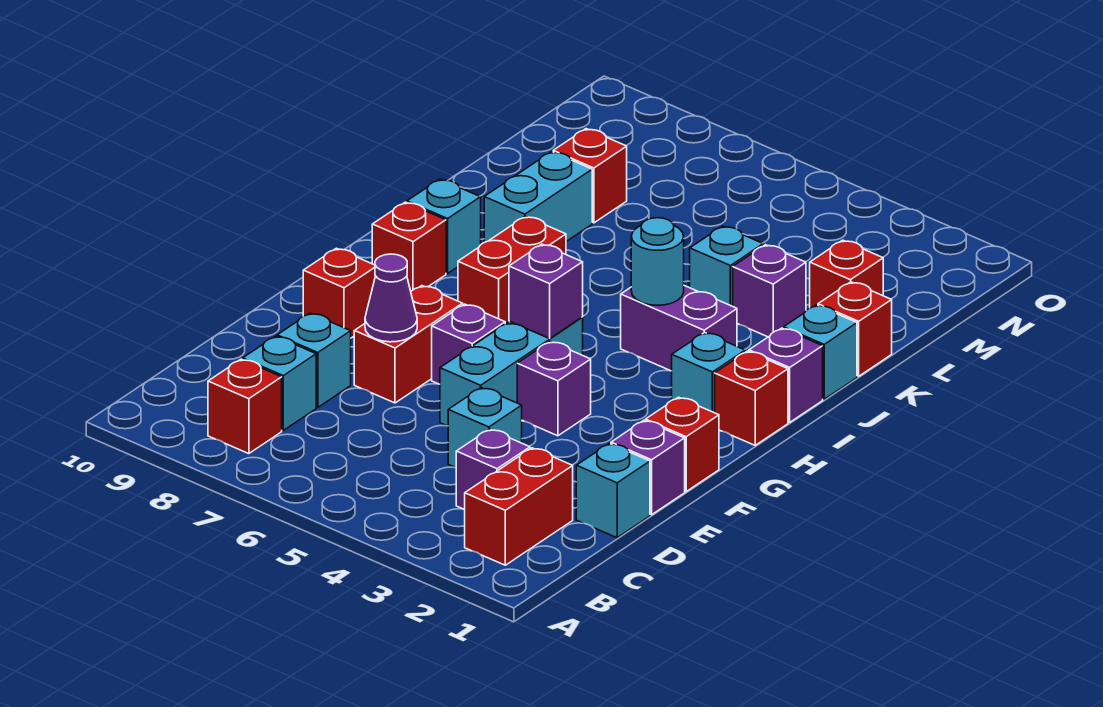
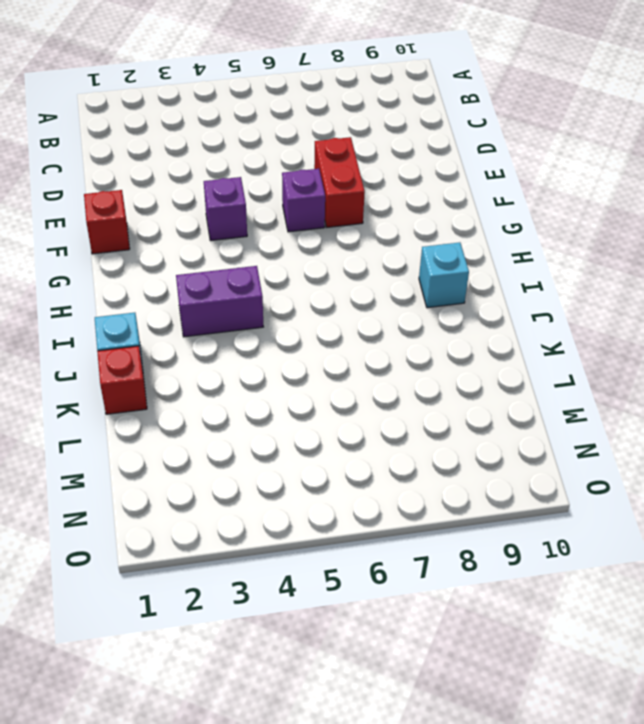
none -> red brick B2:C2 level 1
none -> red brick B8 level 1
none -> purple brick C3 level 1
none -> cyan brick C8 level 1

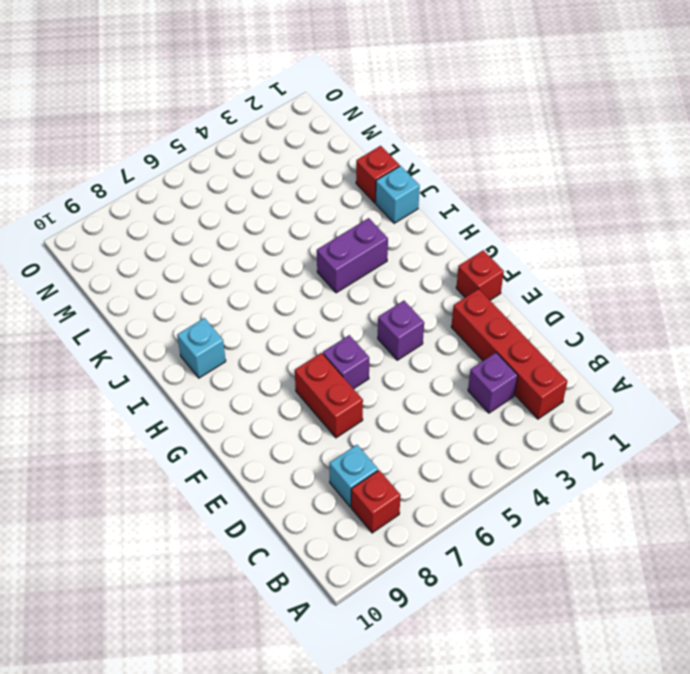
red brick B2:E2 level 1 -> red brick B2:C2 level 1
none -> cyan brick D1 level 1
none -> cyan brick D4 level 1
none -> cyan brick D8 level 1
none -> purple brick E1 level 1

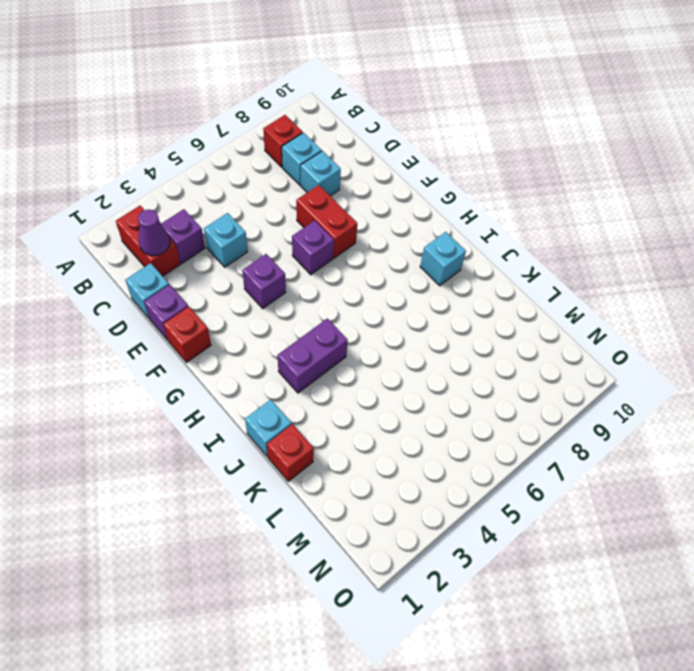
purple cone C2 level 2 -> purple cone E7 level 2
none -> cyan brick E5:G5 level 1
none -> red brick F9 level 1
none -> red brick H1 level 1
none -> cyan brick H2 level 1

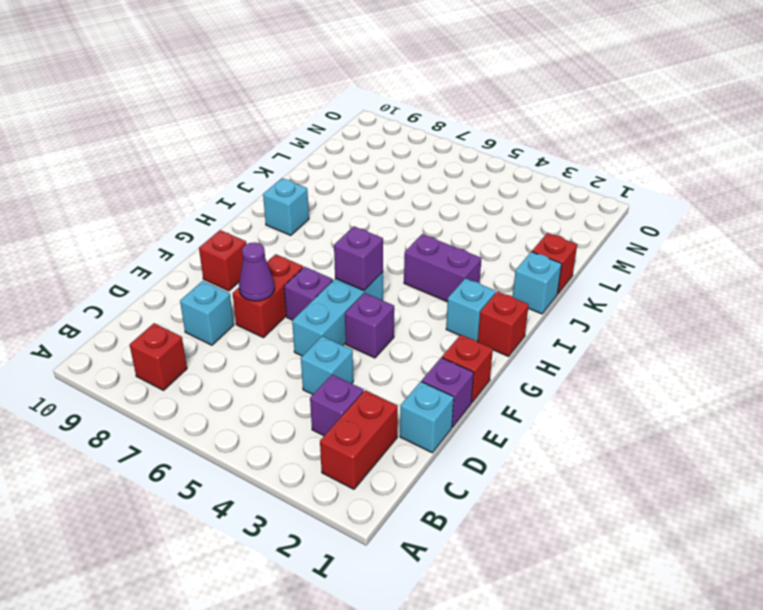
none -> cyan brick C8 level 1
none -> red brick H7:I7 level 1
none -> red brick H9 level 1
none -> purple brick I1 level 1

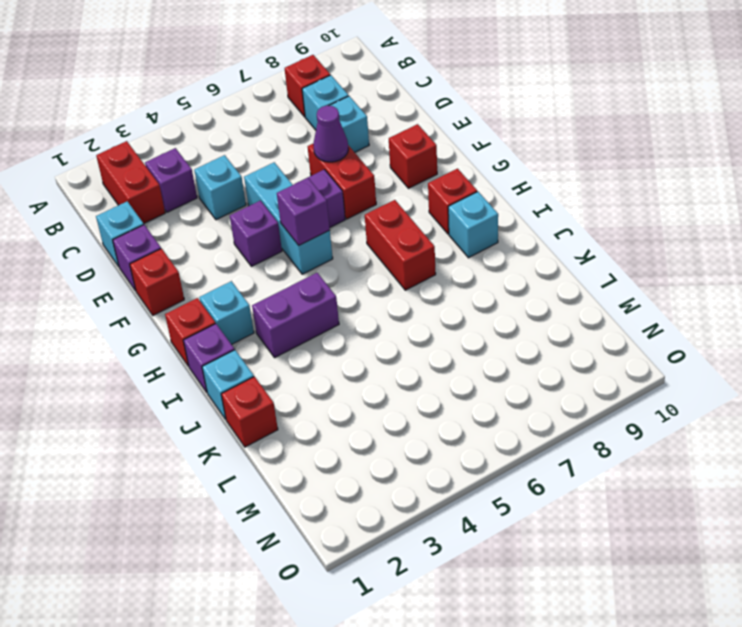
none -> cyan brick J8:K8 level 1
none -> purple brick K3 level 1
none -> cyan brick K4 level 1
none -> red brick L2 level 1

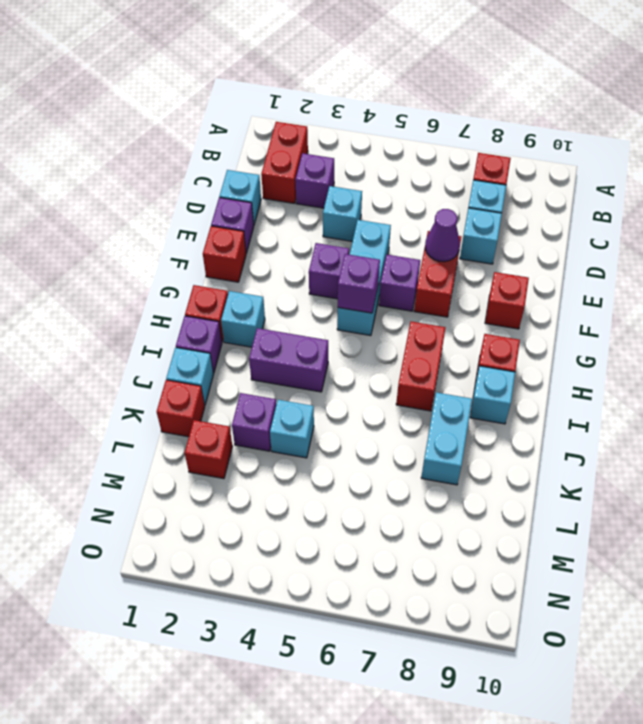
none -> red brick L8 level 1
none -> cyan round brick I4 level 2

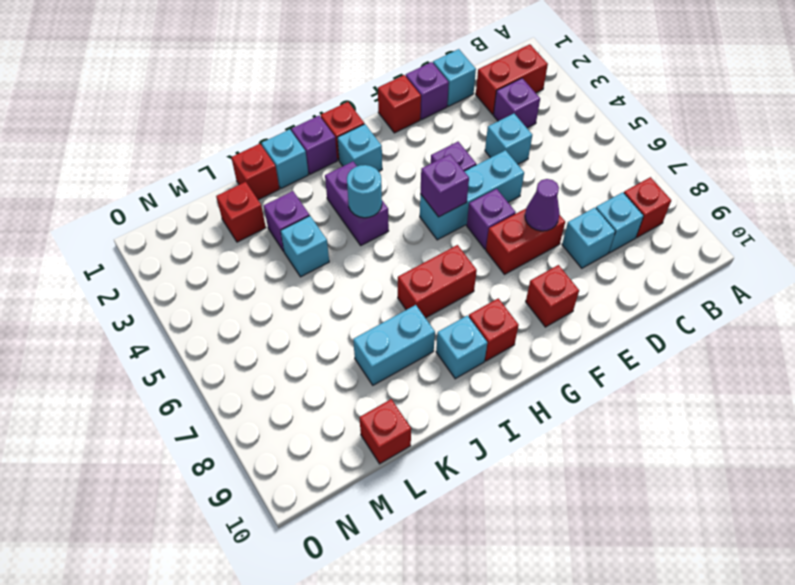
red brick L10 level 1 -> red brick L8 level 1

